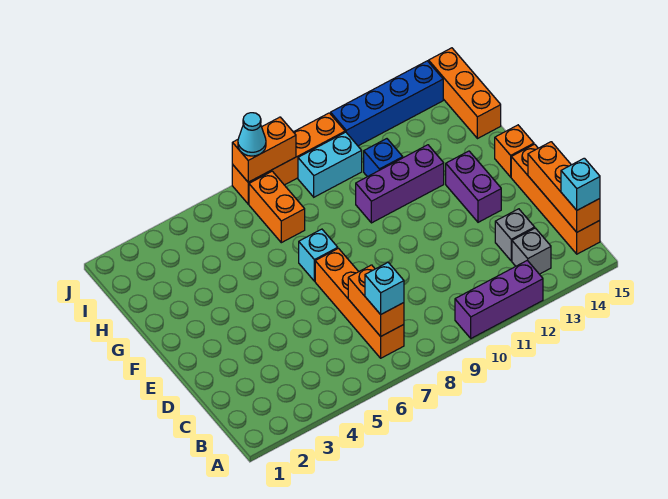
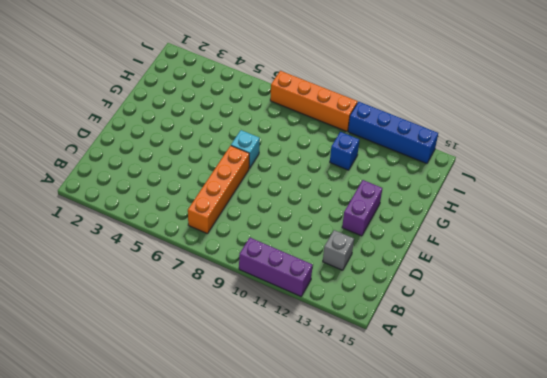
none -> grey brick B13 level 1
none -> orange brick B15:E15 level 1
none -> orange brick F15 level 1

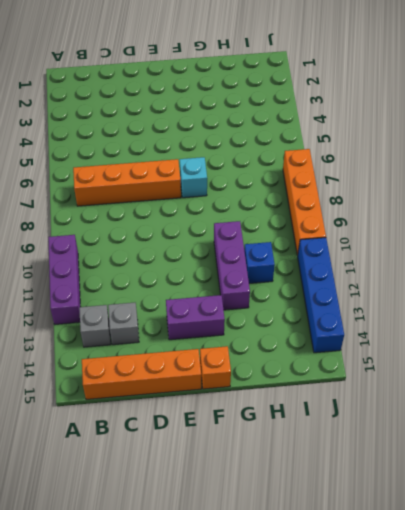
none -> orange brick H7:I7 level 1
none -> orange brick H15:J15 level 1
none -> cyan brick I9:I10 level 1

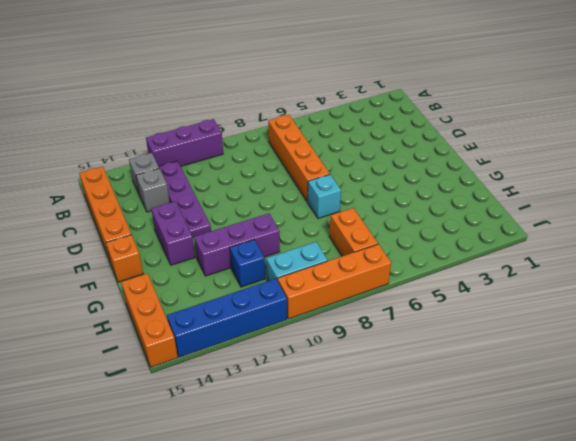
purple plate B12:E12 level 1 -> none
none -> orange brick B7:C7 level 2
none -> orange brick B15:D15 level 2
none -> orange brick J7:J8 level 2

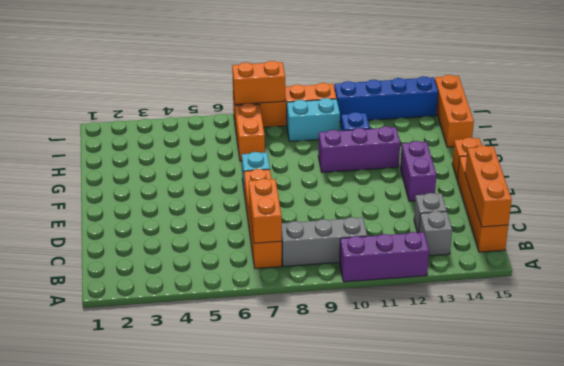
grey brick B8:B10 level 1 -> none
none -> cyan brick B7 level 3
none -> cyan brick B15 level 3
none -> cyan cone J7 level 3

